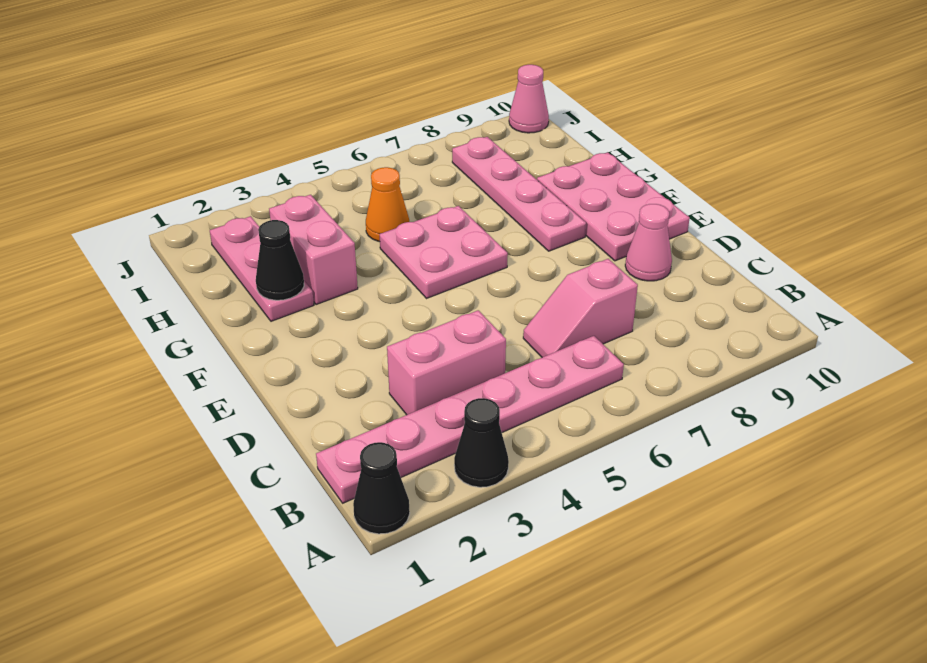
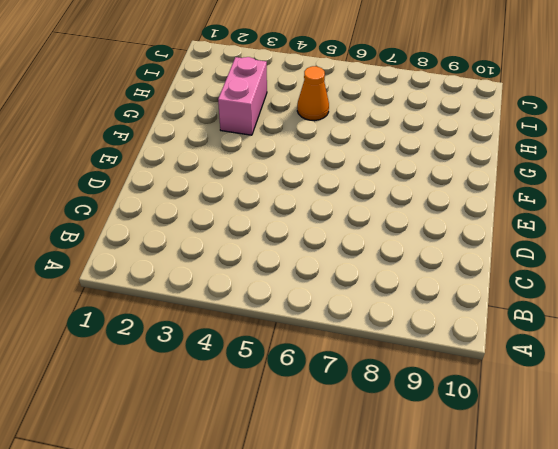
none -> black cone A1 level 1
none -> black cone A3 level 1
none -> pink plate B1:B6 level 1

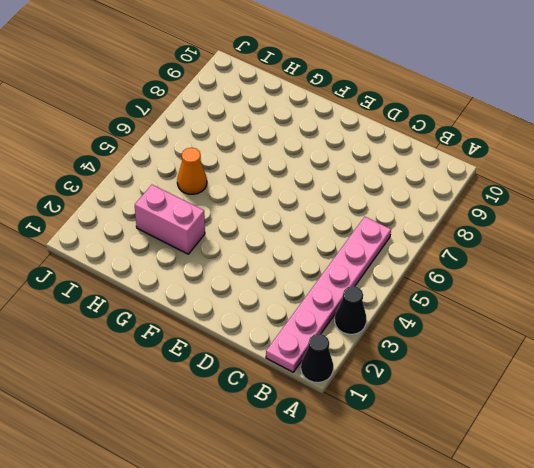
none -> pink brick C3:C4 level 1
none -> pink slope C6:C7 level 1 top 7
none -> pink cone D9 level 1

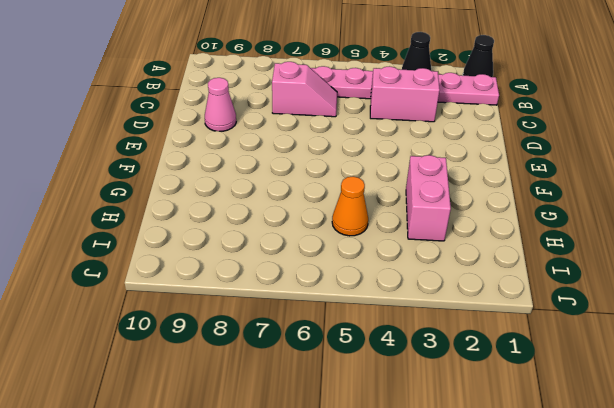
none -> pink plate E9:G10 level 1
none -> pink plate F5:G6 level 1
none -> pink plate F8:I8 level 1

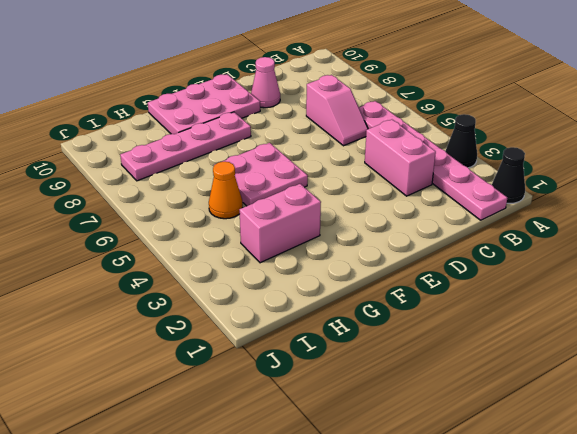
none -> pink plate G2:I2 level 1
none -> pink cone J10 level 1
none -> black cone G2 level 2

